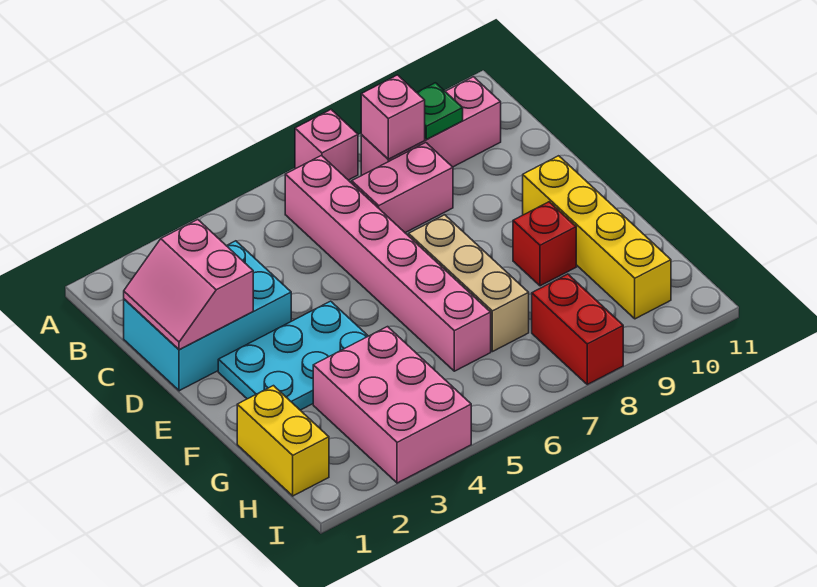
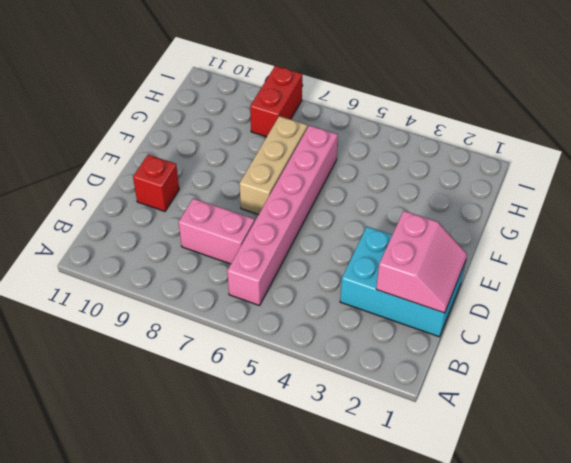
red brick D10 level 1 -> red brick F9 level 1
none -> pink brick A7 level 1
none -> pink brick B8:B10 level 1
none -> cyan plate E2:F4 level 1

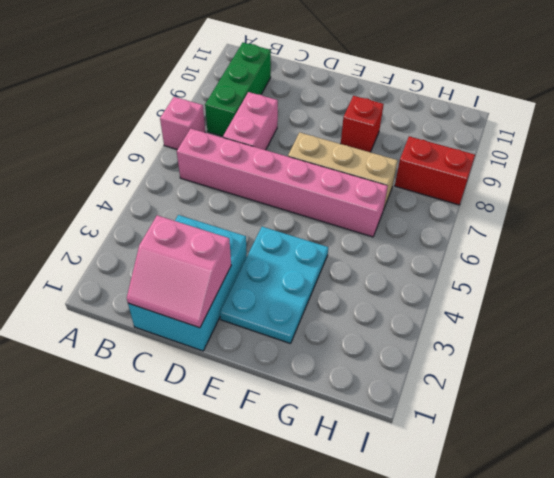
green brick B8:B10 level 1 -> pink brick B8:B10 level 1
none -> yellow brick E10:H10 level 1
none -> yellow brick G1:H1 level 1
none -> pink brick G3:I4 level 1

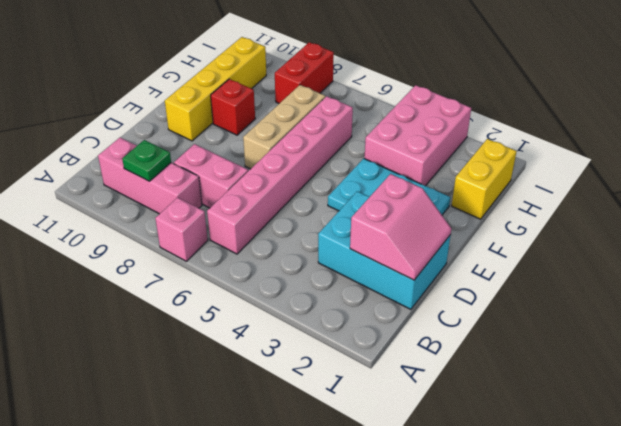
none -> pink brick B8 level 2

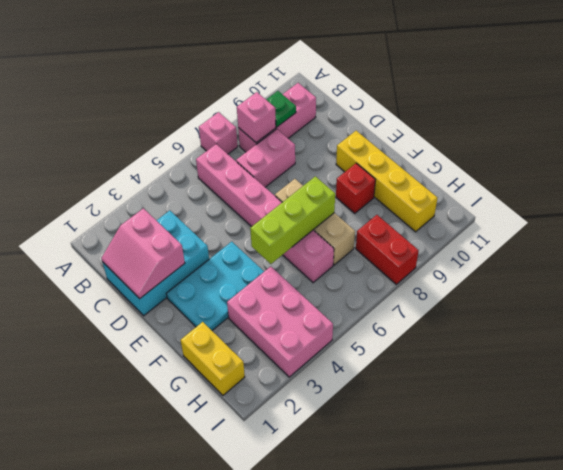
lime brick F5:F7 level 2 -> none

